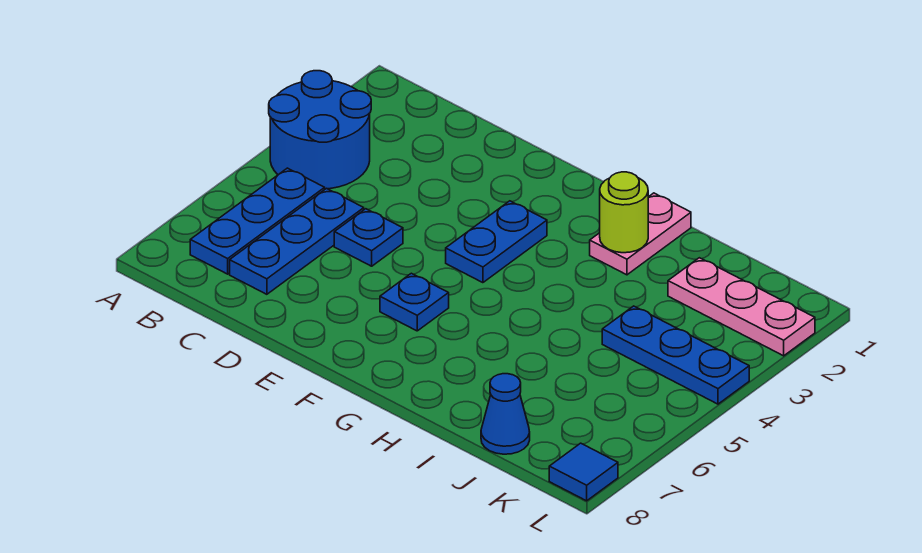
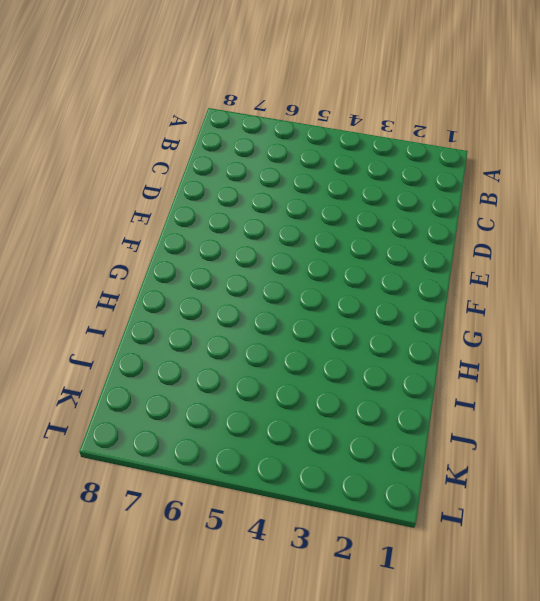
none -> blue round brick A3:B4 level 1
none -> blue plate B5:B7 level 1
none -> blue plate C5:C7 level 1

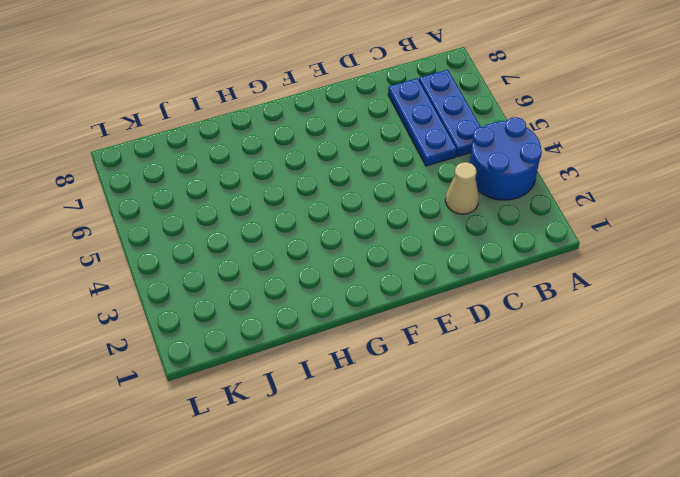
tan cone C3 level 1 -> none
none -> blue plate D5 level 1
none -> blue plate F3:F4 level 1
none -> blue plate F6 level 1

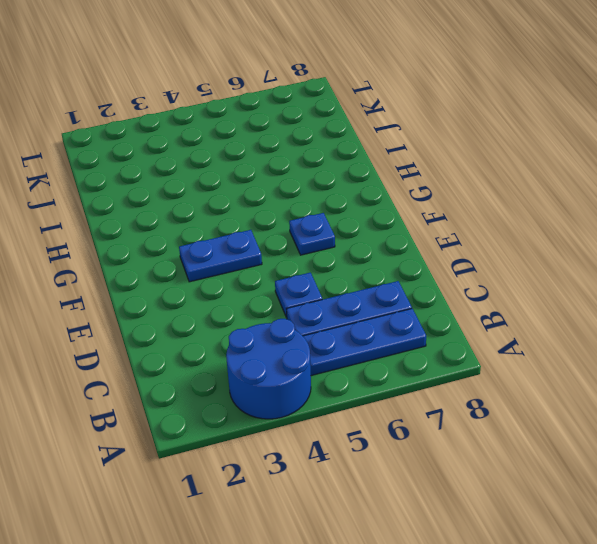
none -> pink plate H1:H2 level 1
none -> pink plate J2:L2 level 1
none -> blue plate J4:L4 level 1

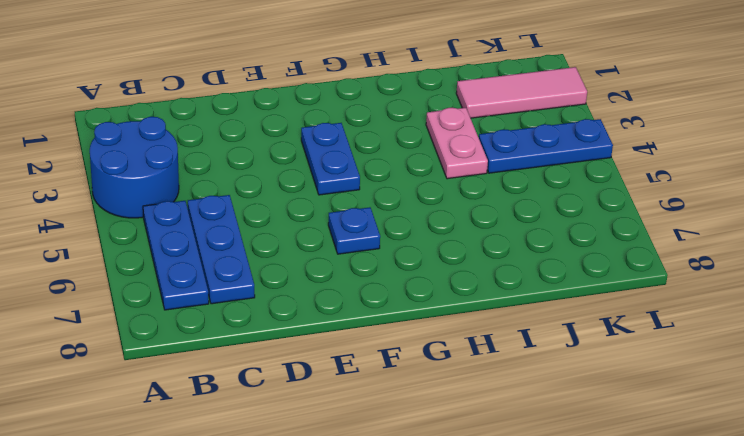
pink plate I3:I4 level 1 -> pink plate H1:H2 level 1
pink tile J2:L2 level 1 -> pink plate J2:L2 level 1
none -> blue plate D5 level 1
none -> blue cone J8 level 1
none -> blue tile L8 level 1

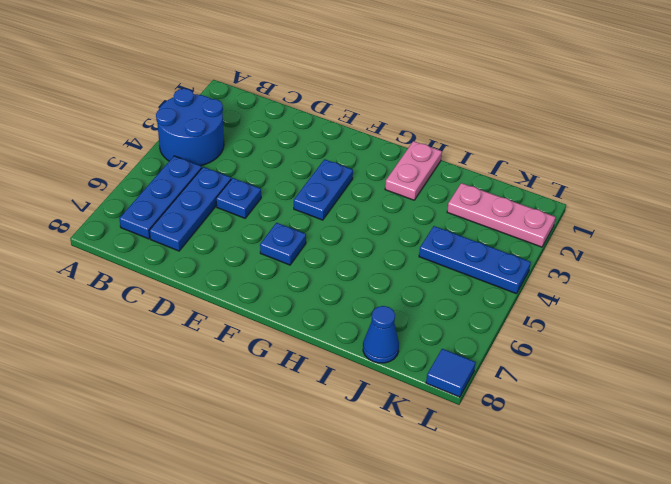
none -> lime round brick H2 level 2

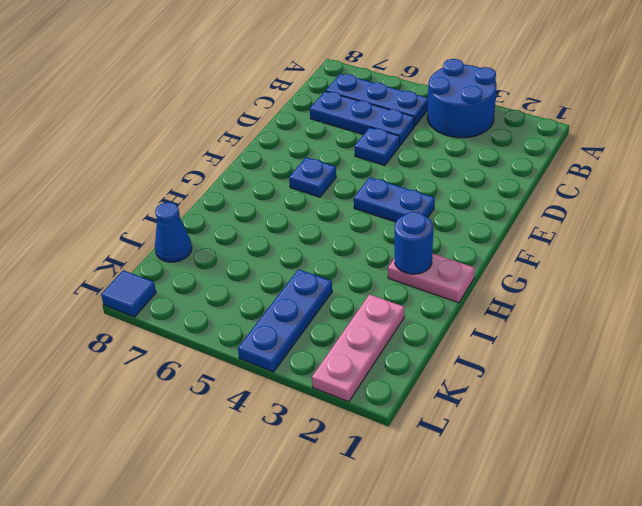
blue round brick H2 level 2 -> lime round brick H2 level 2

